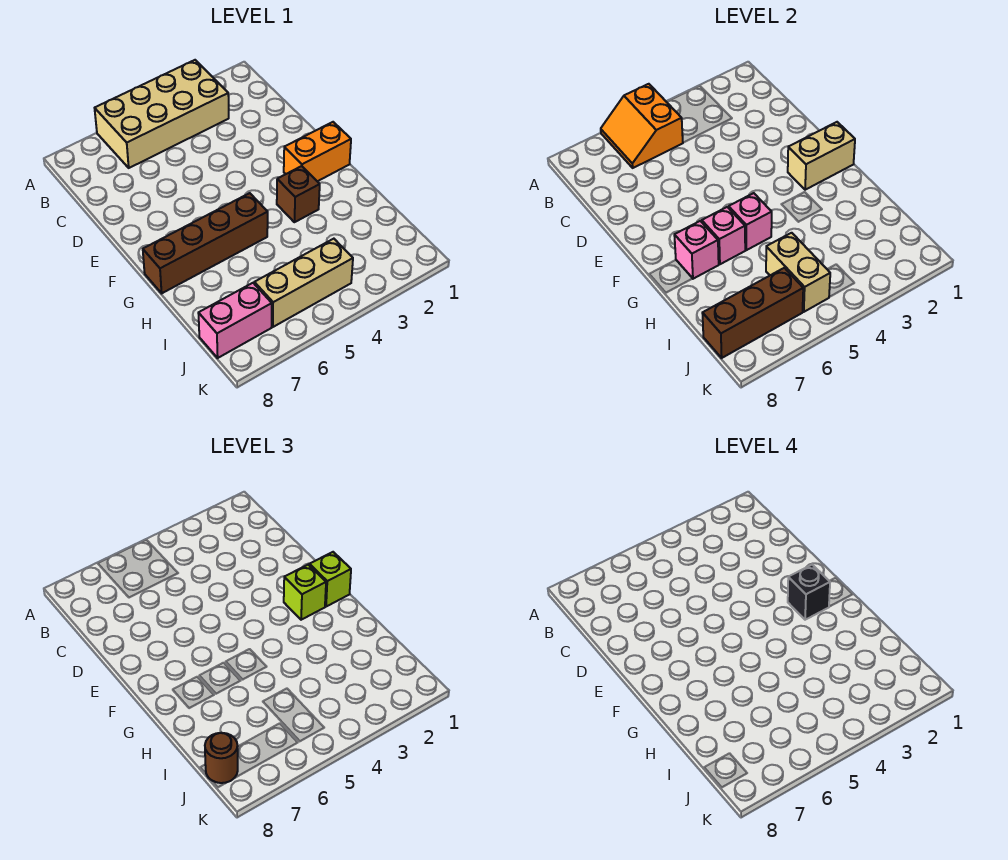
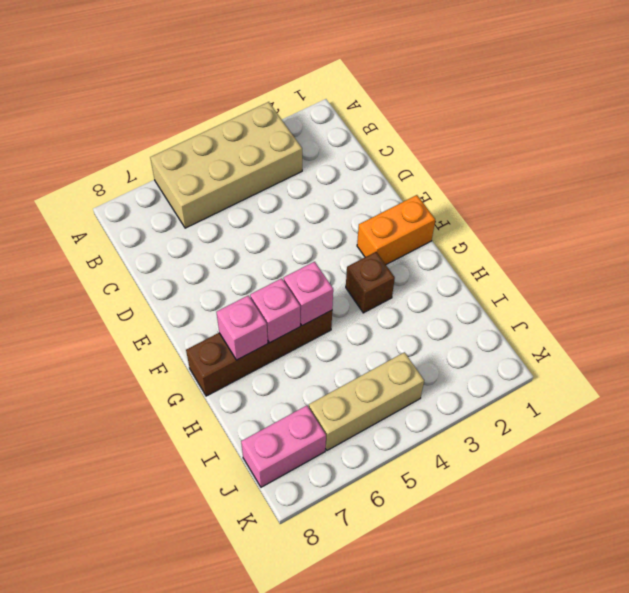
none -> orange slope A5:B6 level 2 top 5
none -> tan brick F1:F2 level 2
none -> tan brick I5:J5 level 2

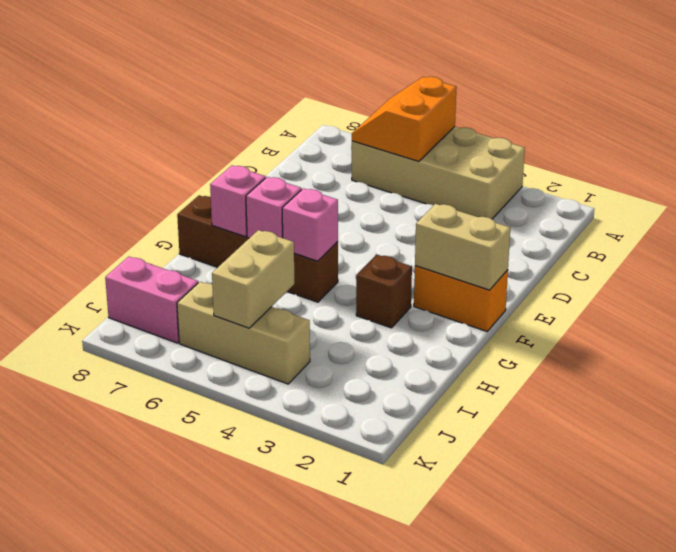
none -> brown brick J6:J8 level 2
none -> lime brick F1 level 3
none -> lime brick F2 level 3

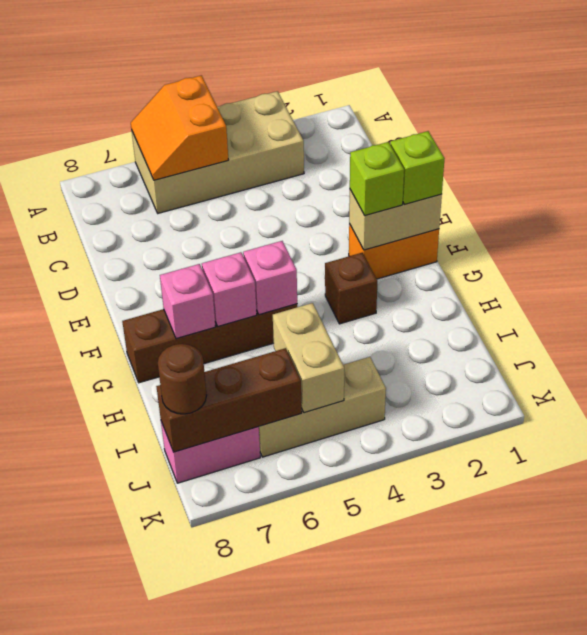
none -> black brick F2 level 4

